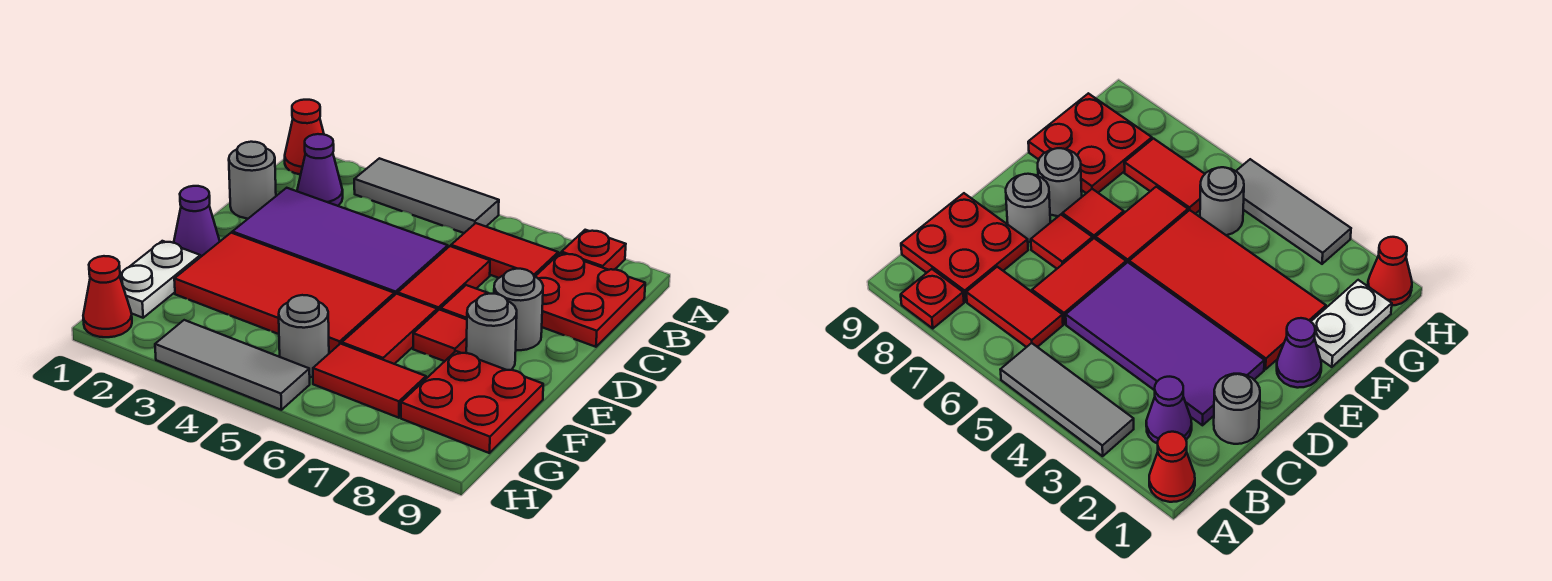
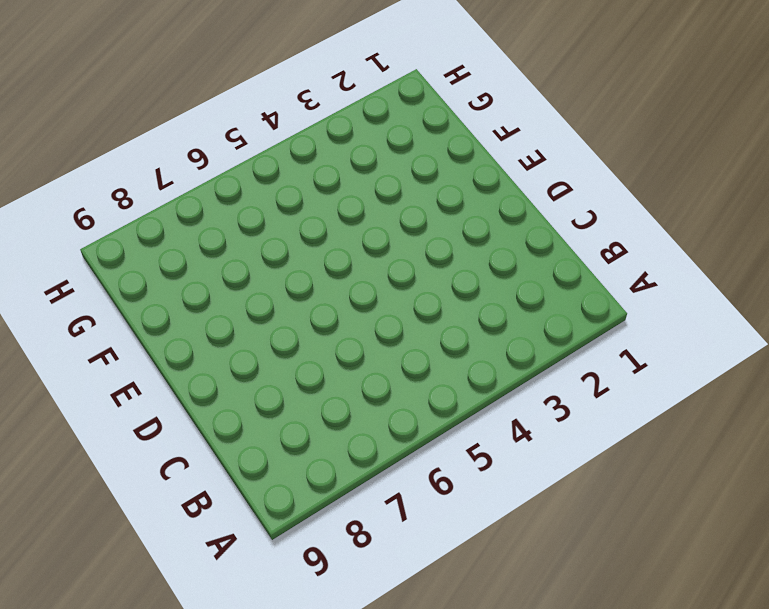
none -> red cone A1 level 1
none -> grey tile A3:A5 level 1
none -> red plate A8 level 1

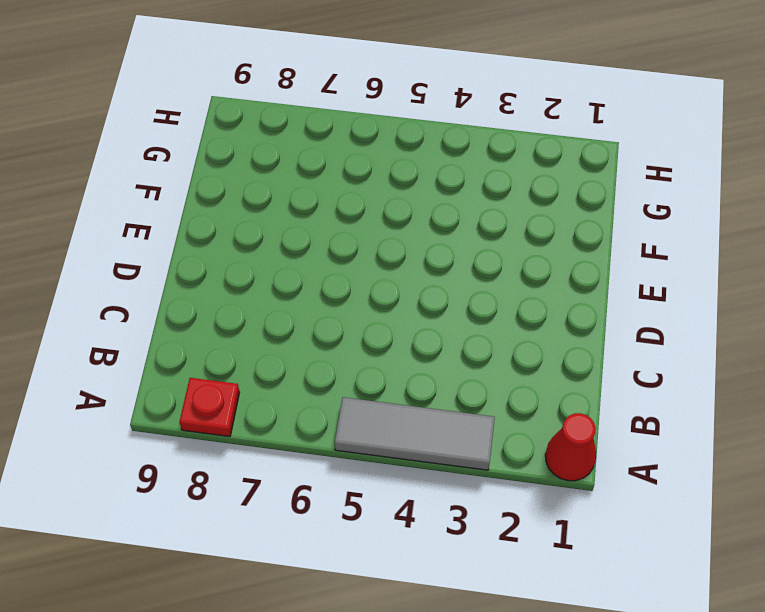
none -> purple cone B2 level 1
none -> red tile B6:B7 level 1
none -> red plate B8:C9 level 1

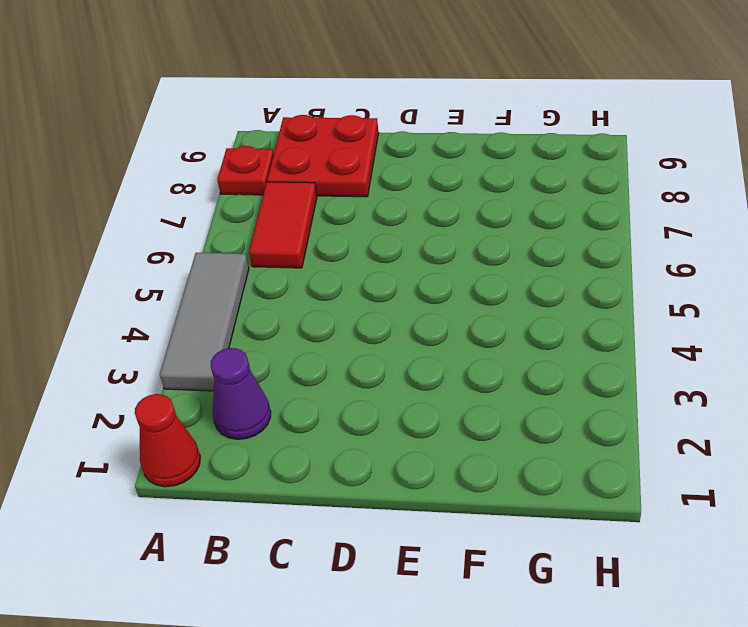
none -> grey round brick C1 level 1
none -> purple tile C2:D5 level 1
none -> red tile C6:D6 level 1

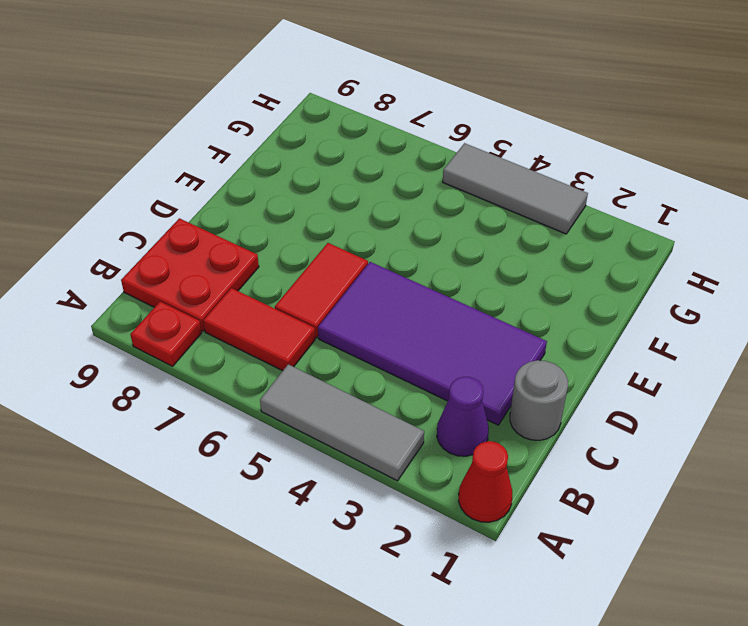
none -> red tile D7 level 1
none -> grey round brick D8 level 1
none -> purple cone E1 level 1

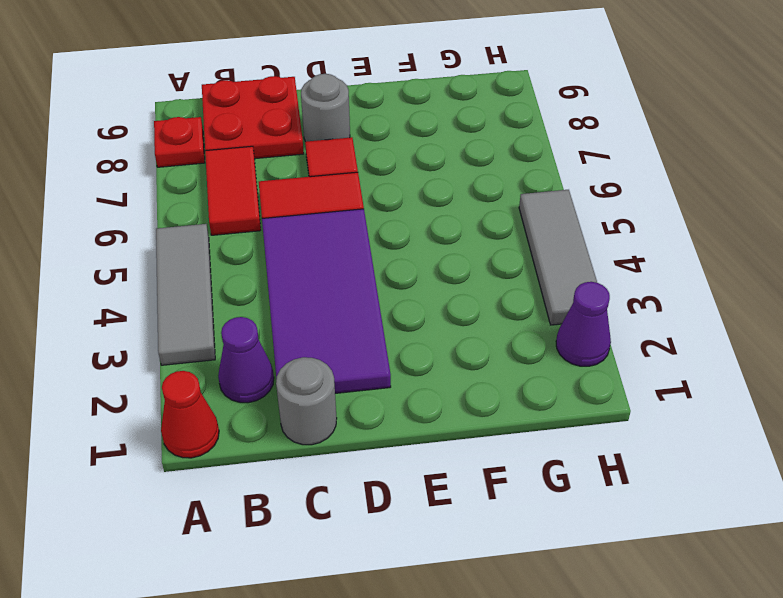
purple cone H2 level 1 -> purple cone E1 level 1
none -> red tile E2:F5 level 1
none -> red tile E6:F6 level 1
none -> red tile E7 level 1

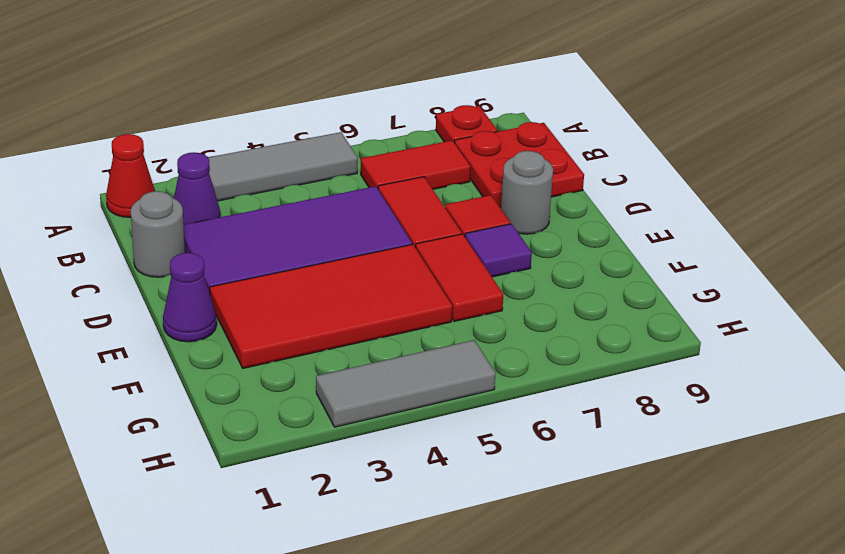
purple tile E7 level 1 -> red tile E7 level 1
none -> grey round brick E8 level 1
none -> white plate F1:G1 level 1
none -> red plate F8:G9 level 1

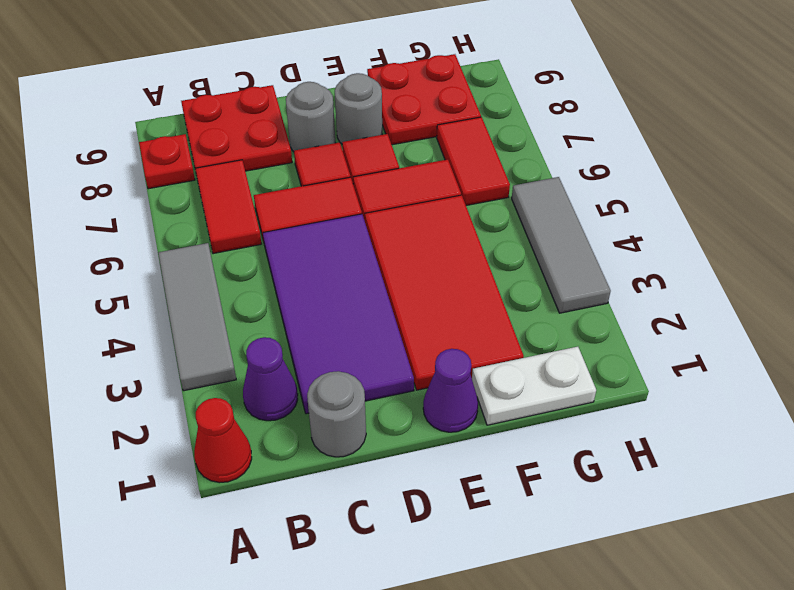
none -> grey round brick G5 level 1
none -> red cone H1 level 1

